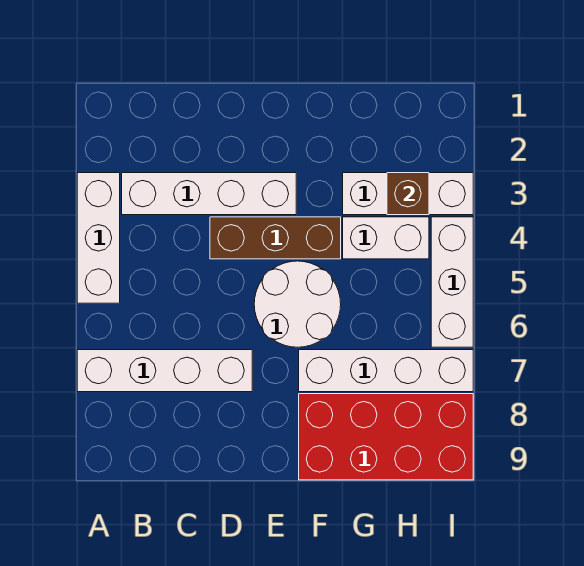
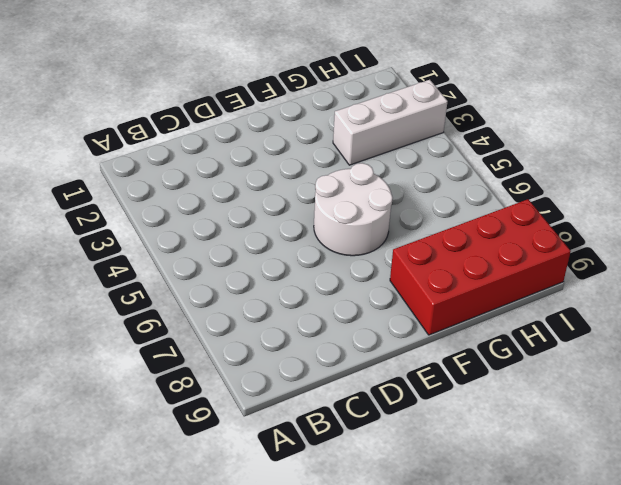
none -> white brick A3:A5 level 1
none -> white brick A7:D7 level 1

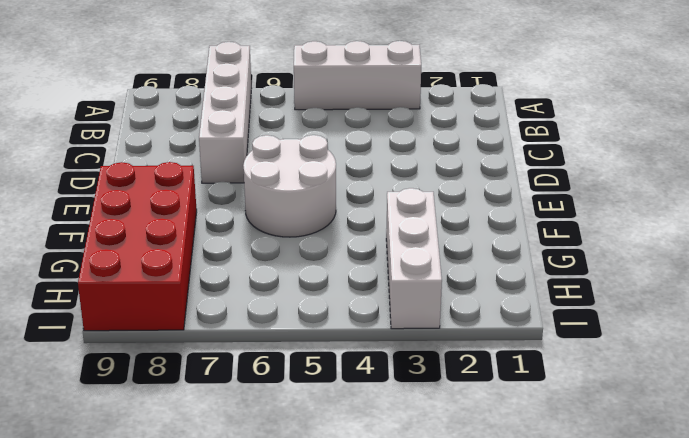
none -> white brick B3:E3 level 1
none -> brown brick D4:F4 level 1

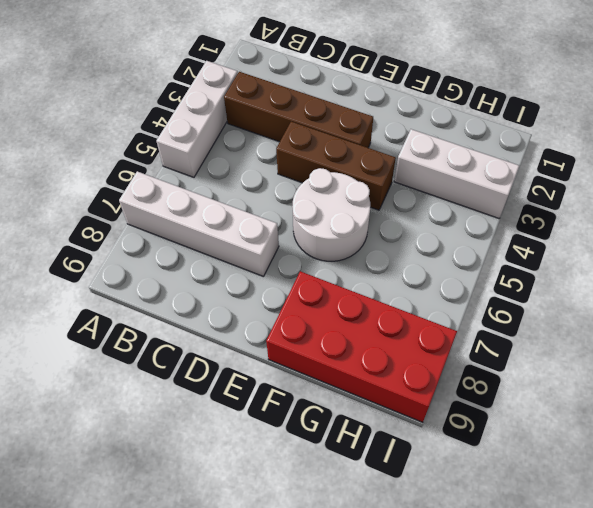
brown brick B3:E3 level 1 -> white brick B3:E3 level 1
none -> white brick F7:I7 level 1
none -> white brick G4:H4 level 1

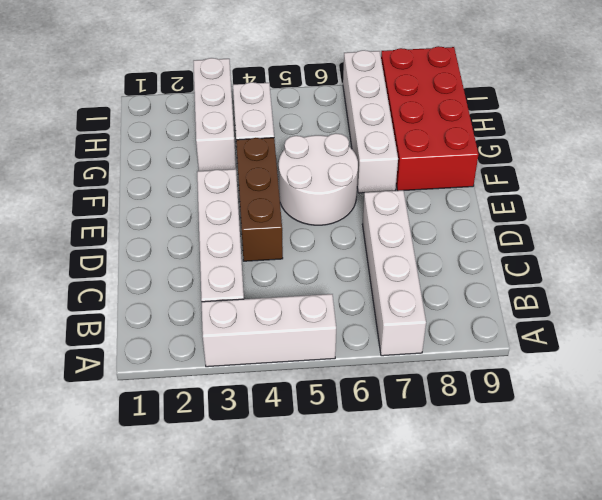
none -> white brick I4:I6 level 1
none -> brown brick H3 level 2

